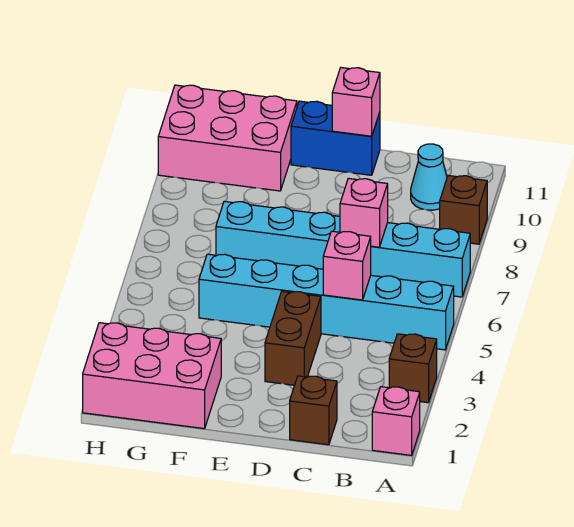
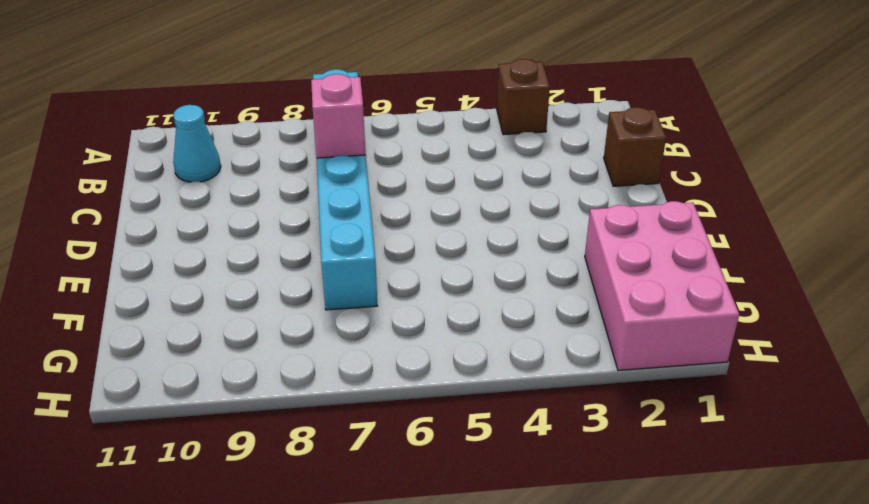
none -> pink brick A1 level 1
none -> cyan brick A5:F5 level 1
none -> brown brick A9 level 1

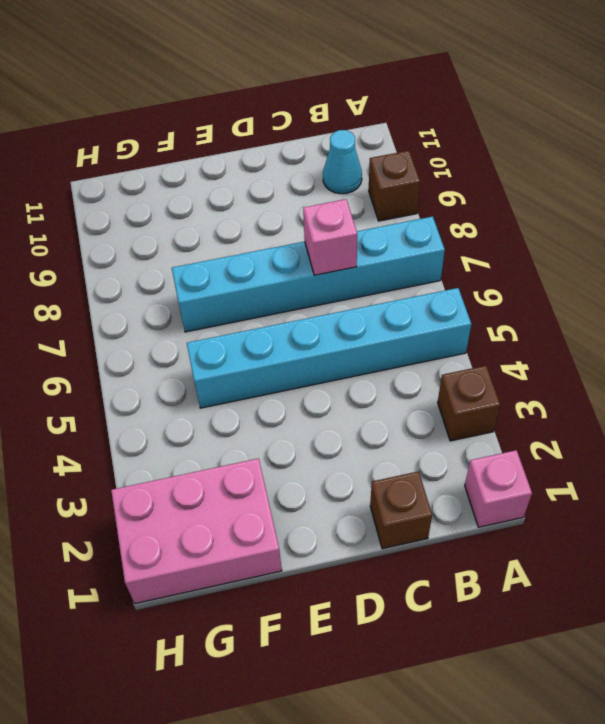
none -> brown brick D3:D4 level 1
none -> blue brick D11:E11 level 1
none -> pink brick F10:H11 level 1

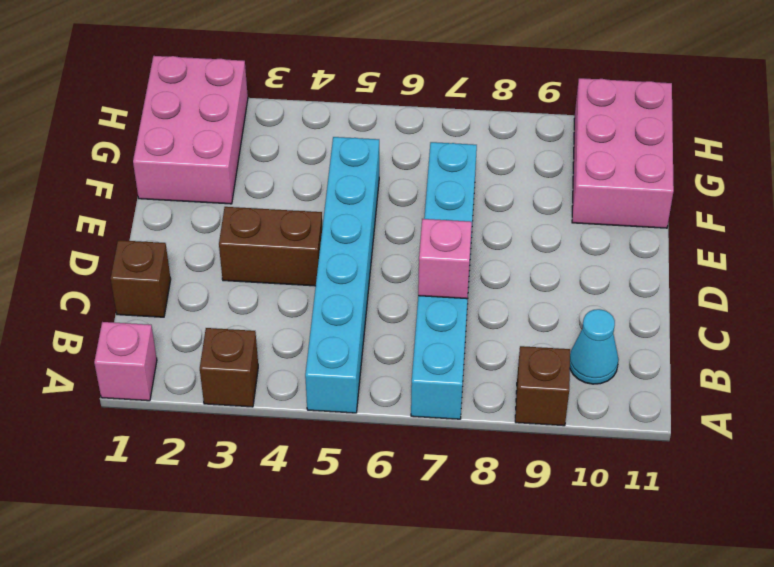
none -> blue brick D11:E11 level 1
none -> pink brick C5 level 2
none -> pink brick D11 level 2

